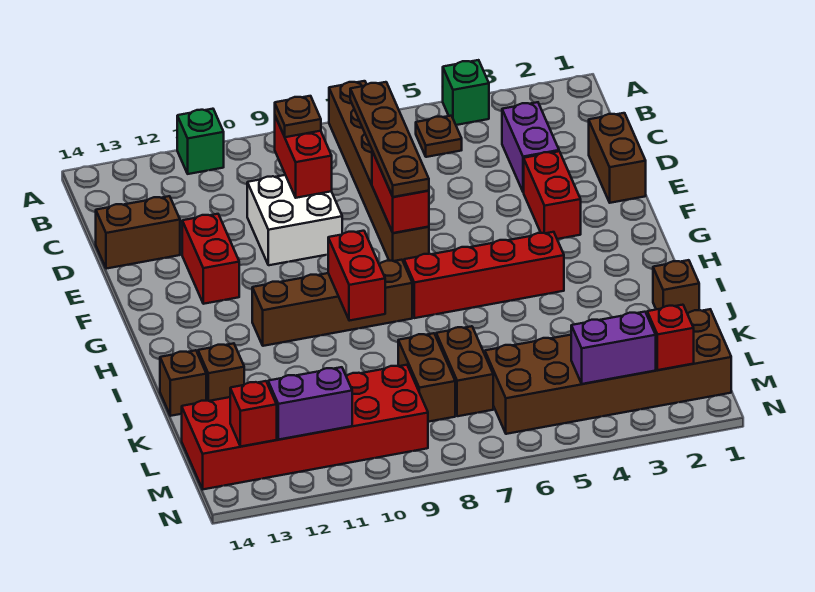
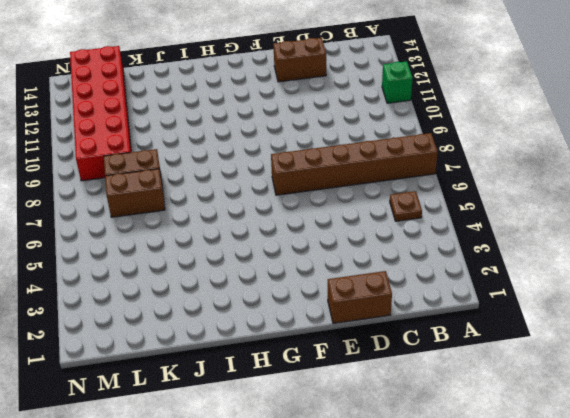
brown brick D13:E13 level 1 -> brown brick D13:D14 level 1
none -> green brick A4 level 1
none -> purple brick C3:D3 level 1
none -> white brick D9:E10 level 1

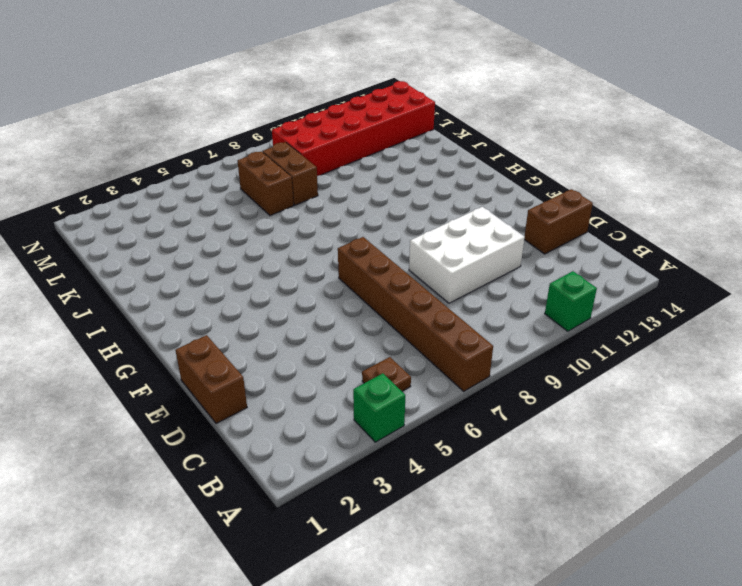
white brick D9:E11 level 1 -> white brick D9:E10 level 1
none -> purple brick C3:D3 level 1
none -> red brick E3:F3 level 1
none -> red brick E12:F12 level 1

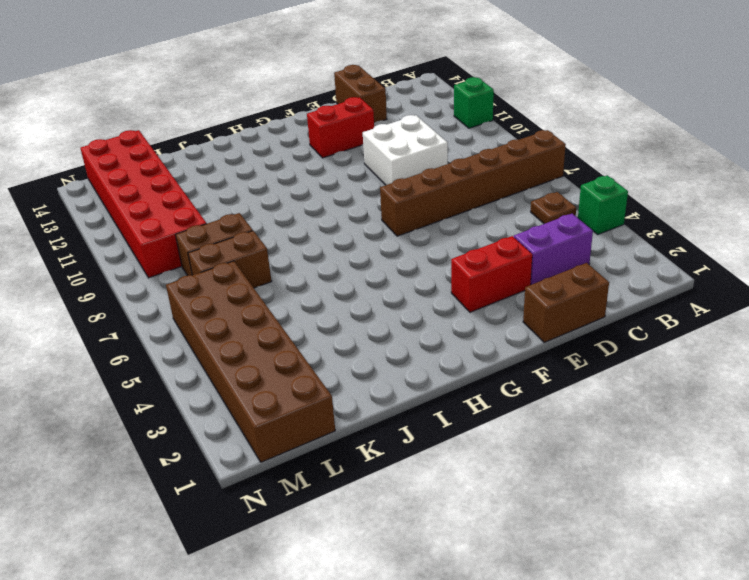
none -> red brick H4:H7 level 1
none -> brown brick H8:H11 level 1
none -> brown brick J1 level 1

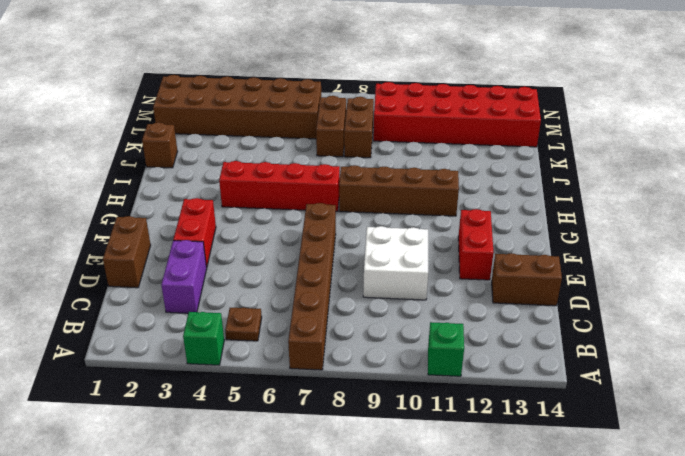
none -> brown brick J13 level 1
none -> brown brick J14 level 1
none -> red brick C9:D9 level 2

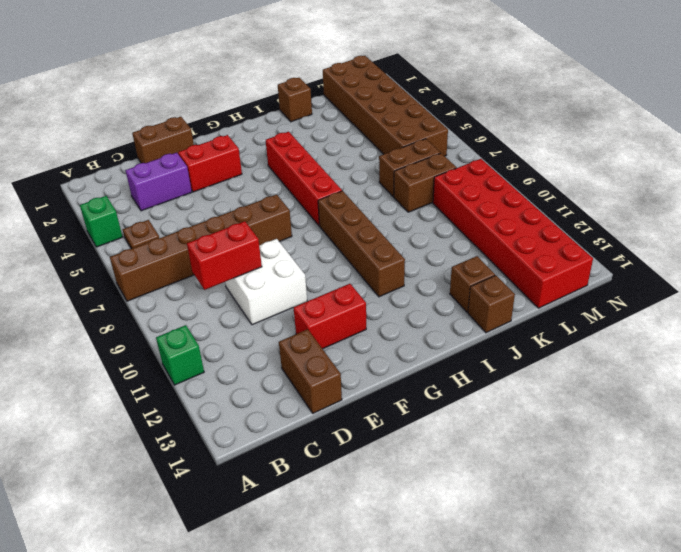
none -> red brick E7:F7 level 2
none -> red brick H9:I9 level 2
none -> red brick M2 level 2

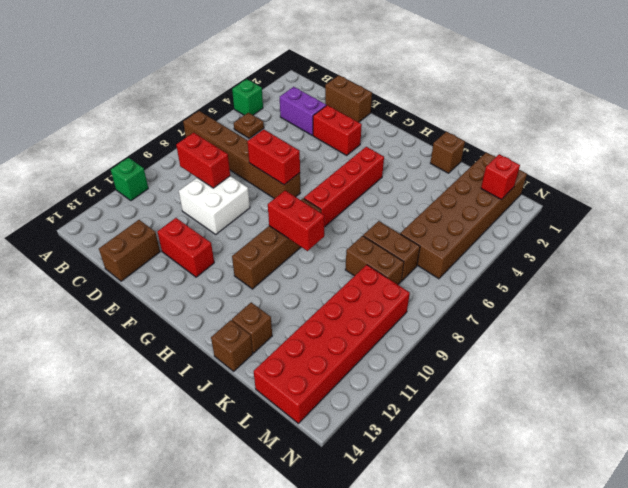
none -> purple brick M3:M4 level 2
none -> purple brick M11:M12 level 2
none -> red brick M13 level 2

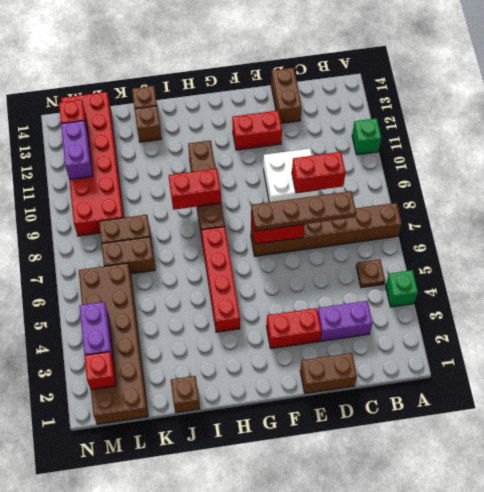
none -> brown plate C9 level 3

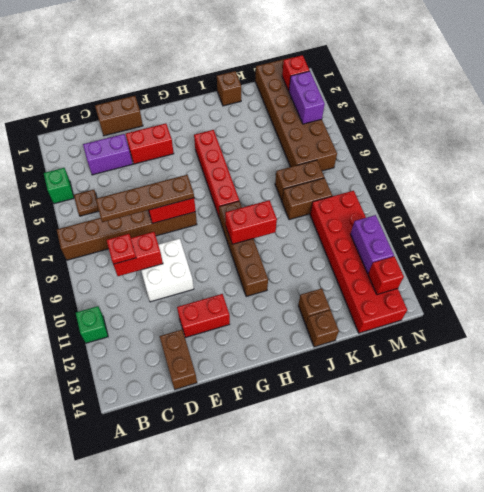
red plate C9 level 3 -> brown plate C9 level 3

